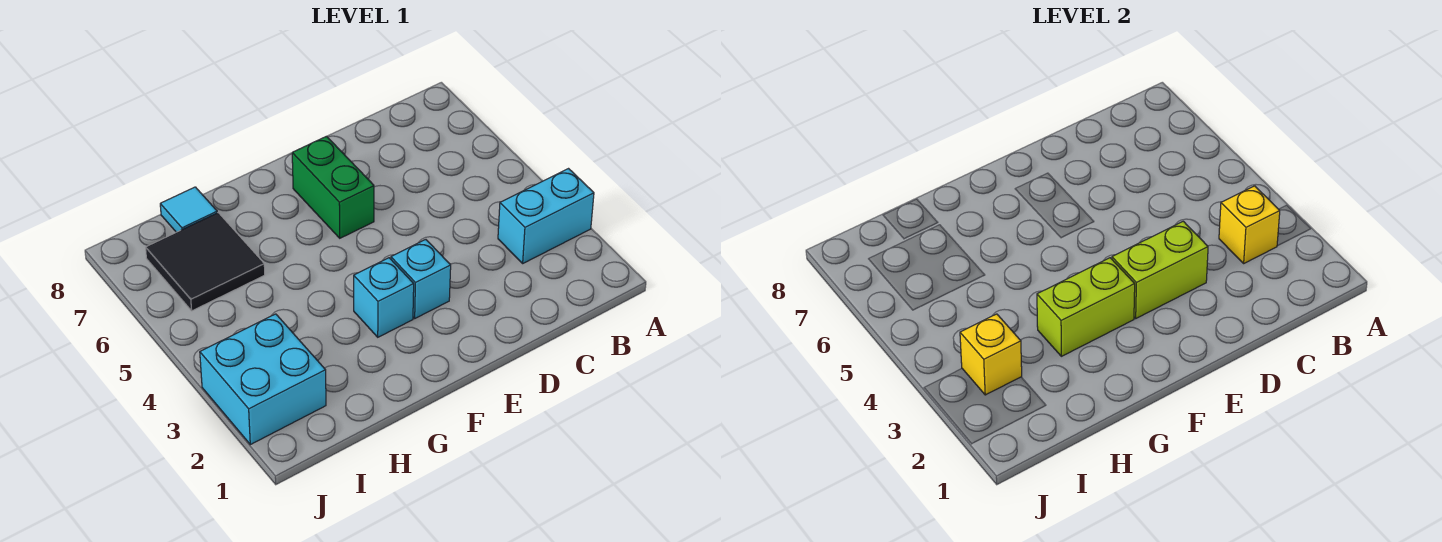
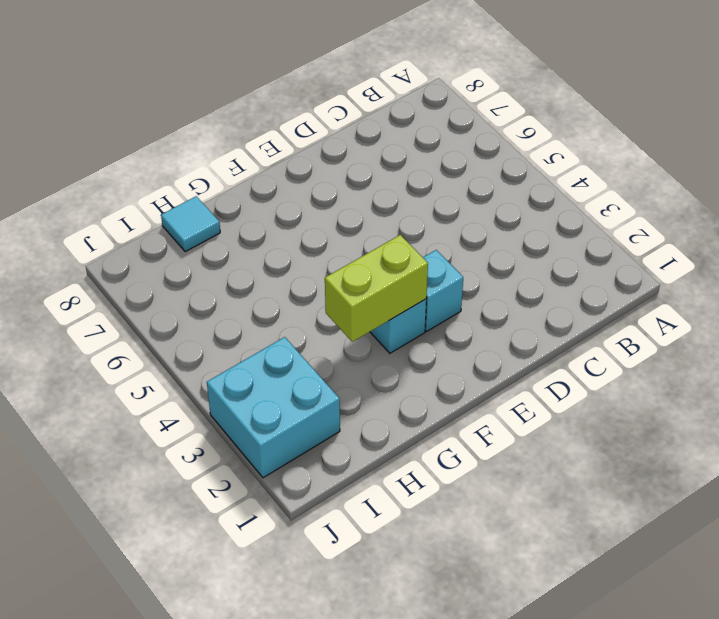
none -> cyan brick A3:B3 level 1
none -> green brick E6:E7 level 1

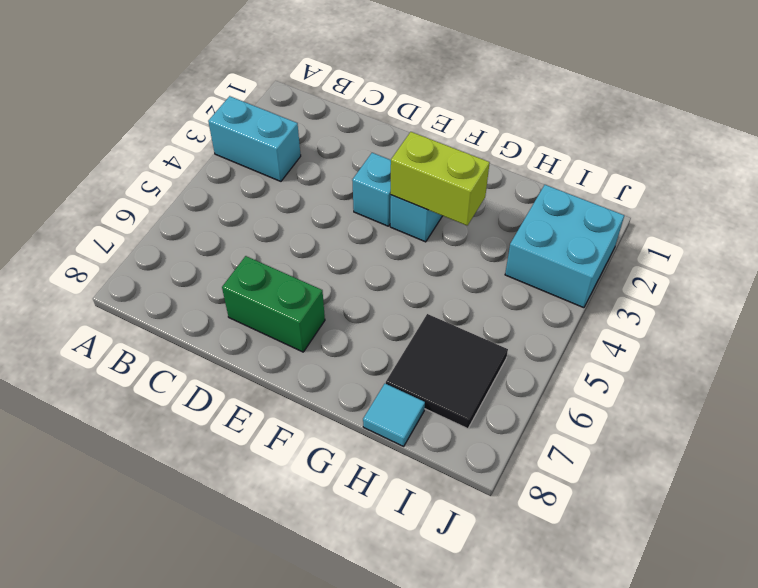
green brick D7:E7 level 1 -> green brick E6:E7 level 1
none -> yellow brick B3 level 2
none -> lime brick D3:E3 level 2

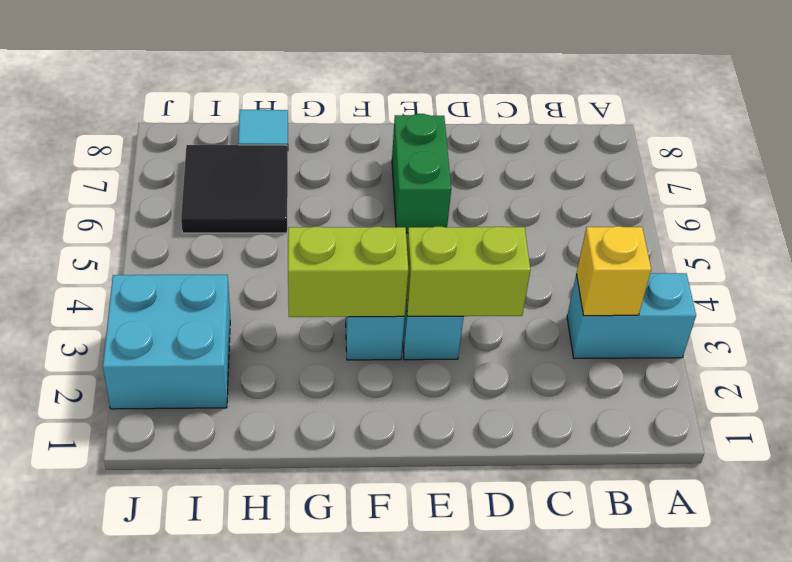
none -> yellow brick I3 level 2

